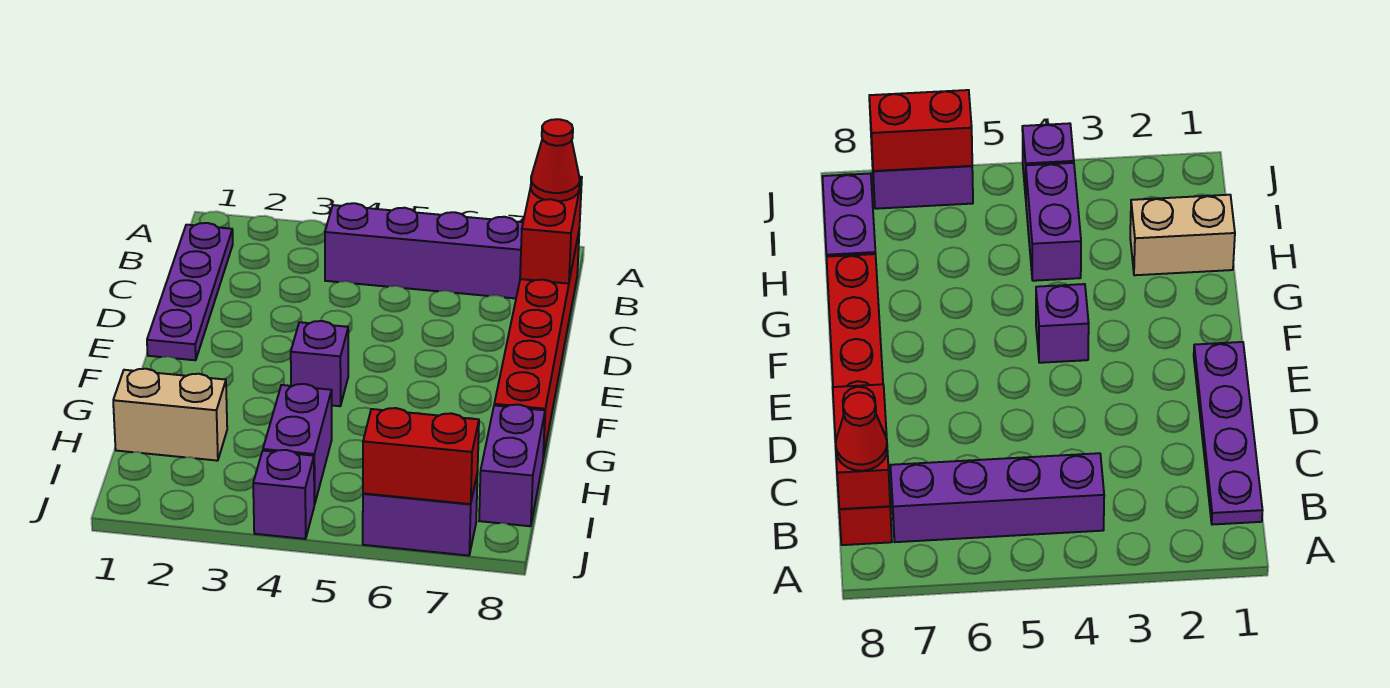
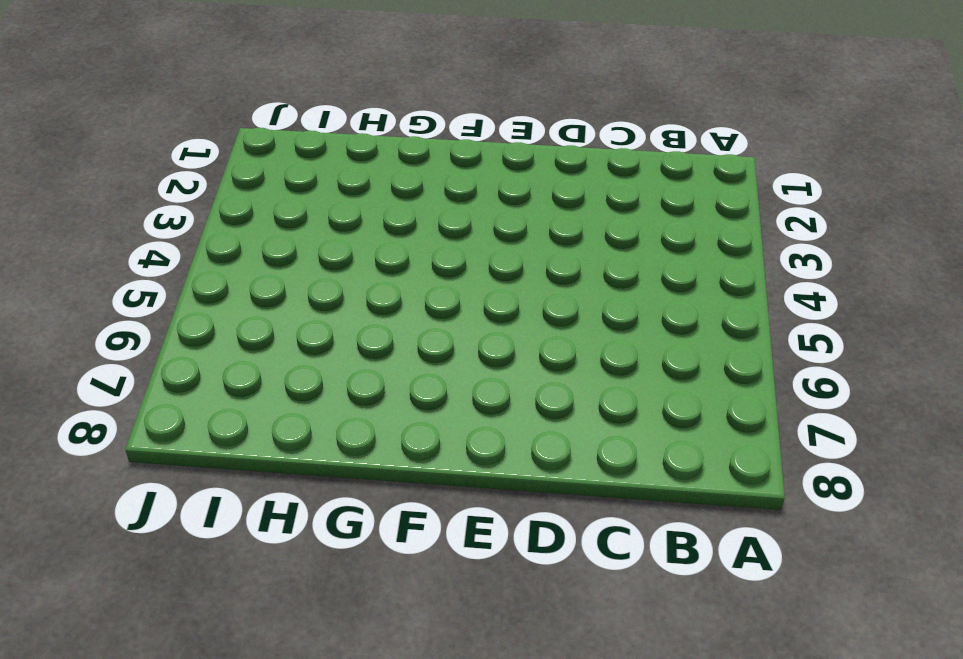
none -> purple plate B1:E1 level 1
none -> purple brick B4:B7 level 1
none -> red brick B8:G8 level 1

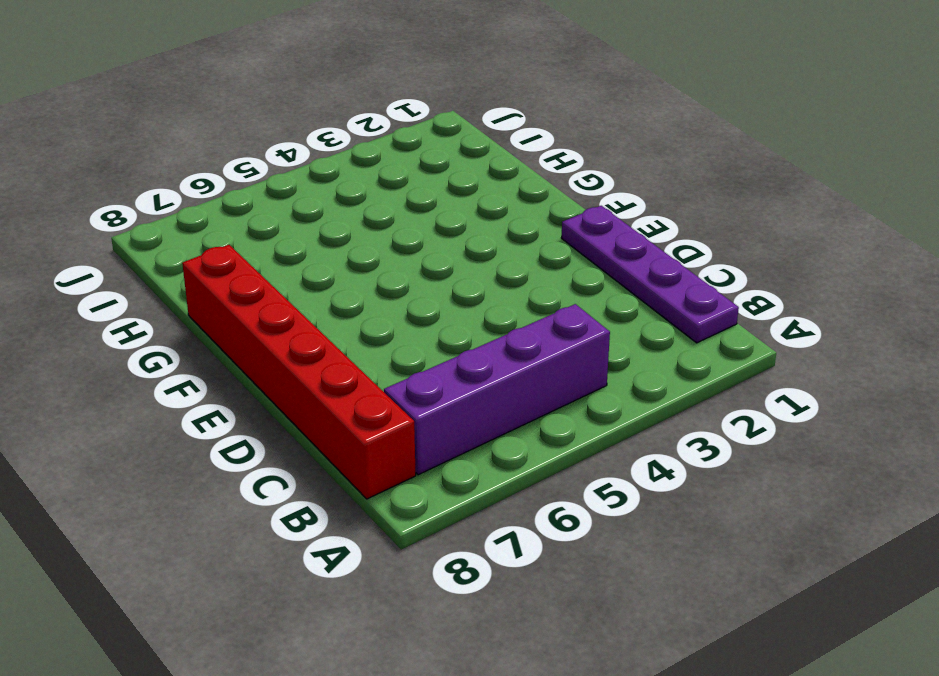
none -> purple brick F4 level 1
none -> tan brick H1:H2 level 1
none -> purple brick H4:I4 level 1

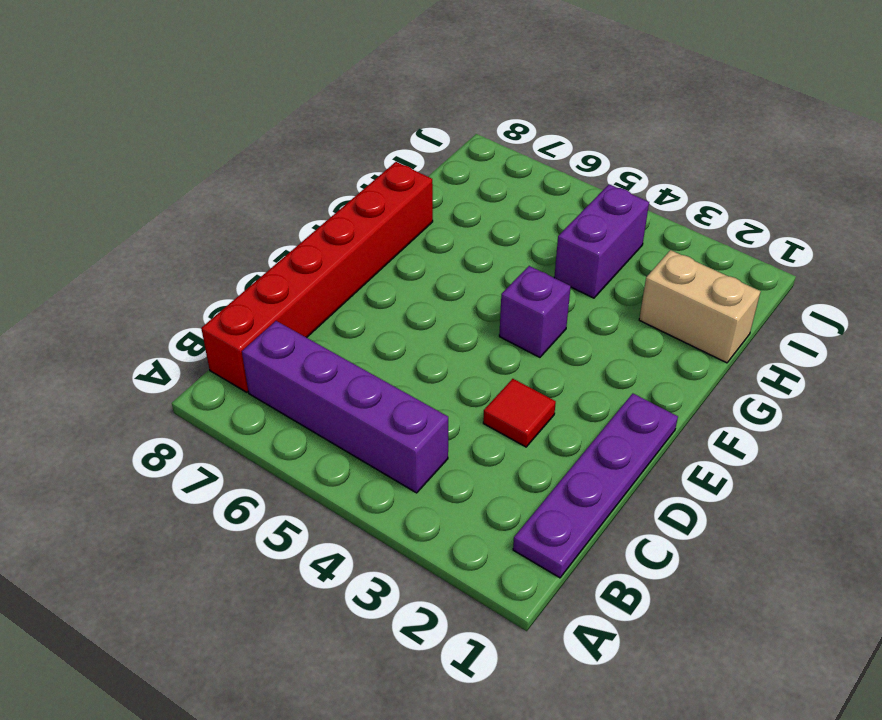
red tile D3 level 1 -> none
none -> purple brick H8:I8 level 1
none -> purple brick J4 level 1
none -> purple brick J6:J7 level 1

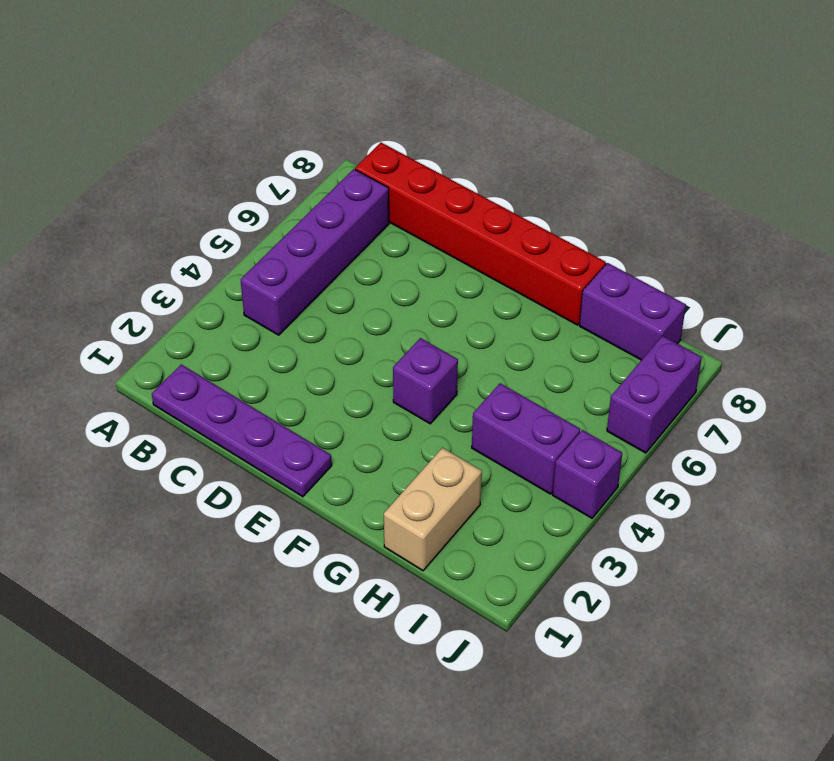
none -> red brick B8:C8 level 2
none -> red brick J6:J7 level 2
none -> red cone B8 level 3

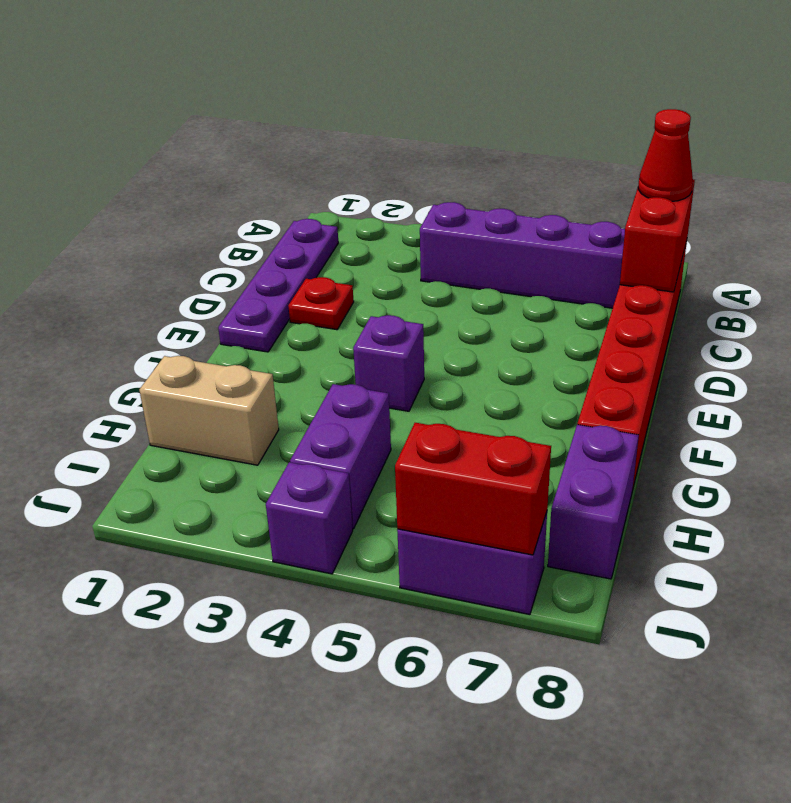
red plate D2 level 1 -> none

